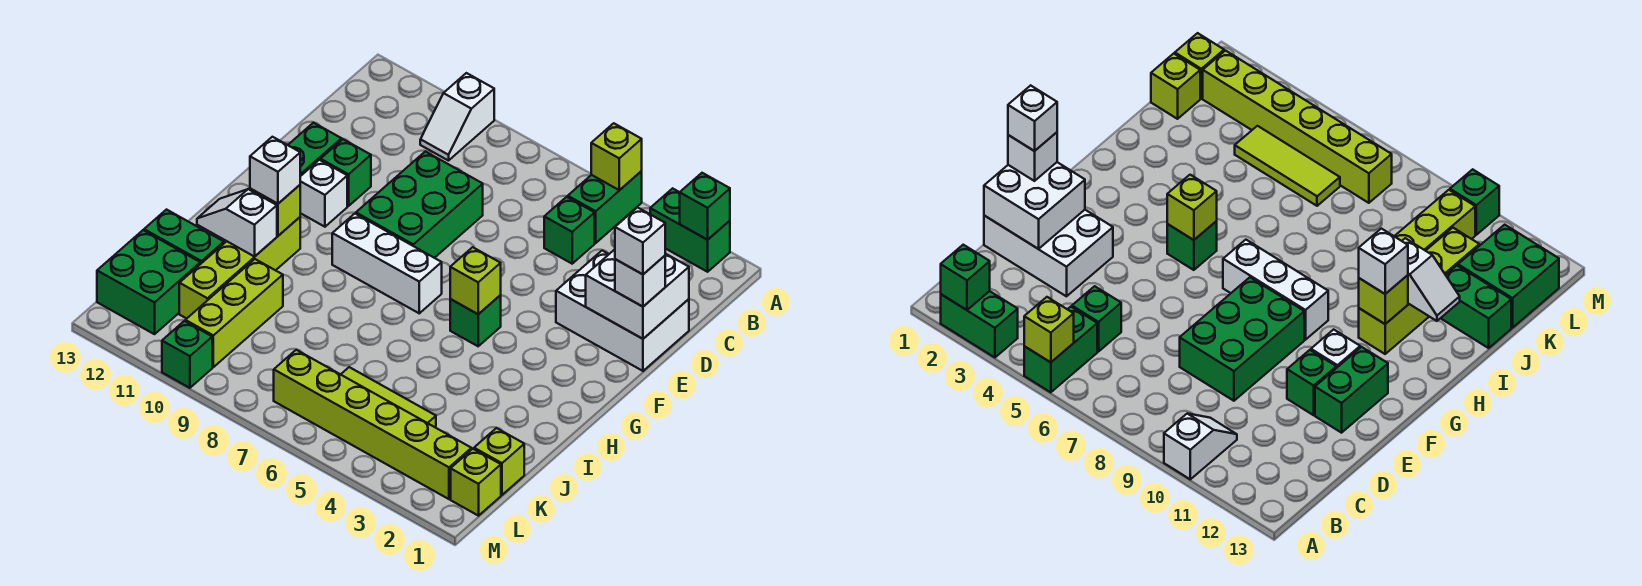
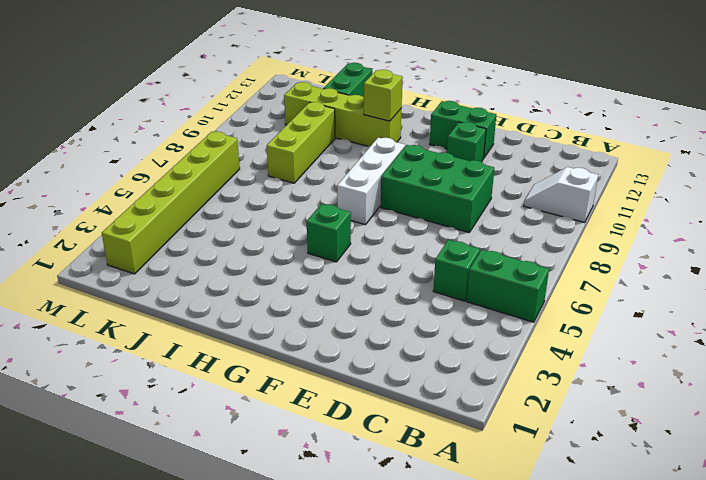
lime brick J8:J10 level 1 -> lime brick J10:L10 level 1
none -> green brick A2:A3 level 1
none -> white brick D1:E3 level 1
none -> white brick F11 level 1

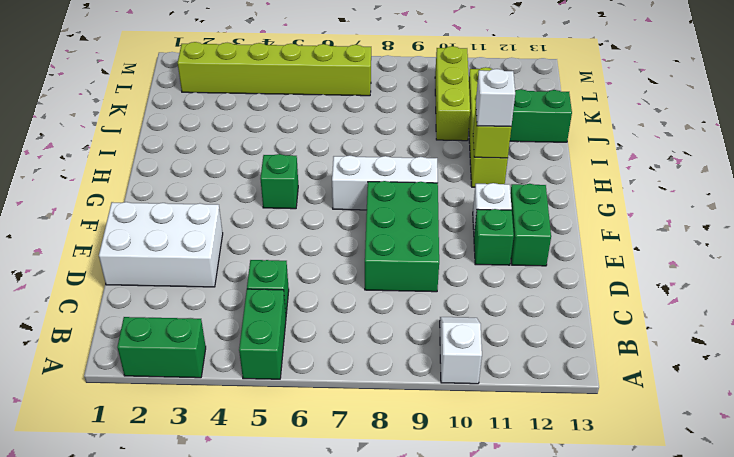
none -> lime brick K1 level 1
none -> lime tile K4:K6 level 1
none -> green brick K12:L13 level 1

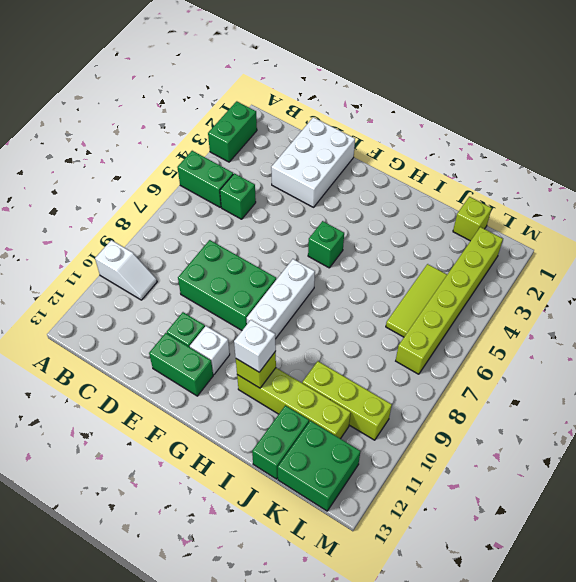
none -> lime brick L1 level 1
none -> green brick M10 level 1
none -> green brick A2 level 2

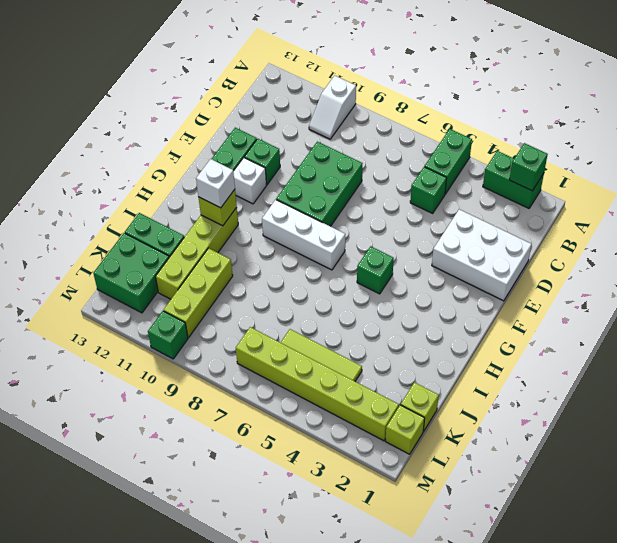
none -> lime brick A5 level 2
none -> white brick D1:E2 level 2
none -> lime brick G5 level 2

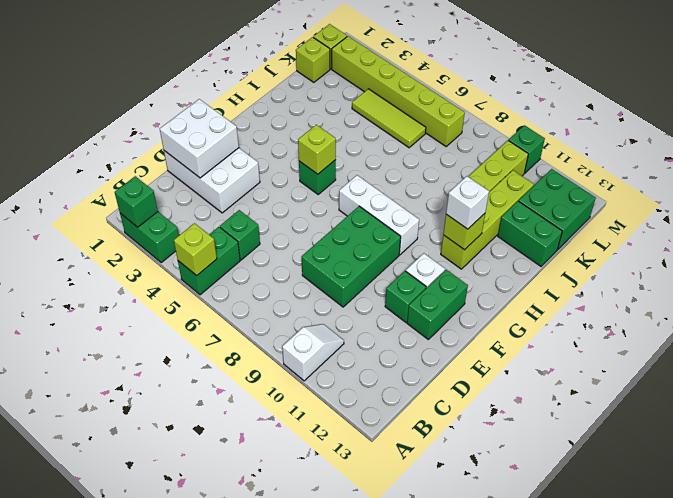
none -> white slope I11:I12 level 2 top 11
none -> white brick E1 level 3
none -> white brick E1 level 4

